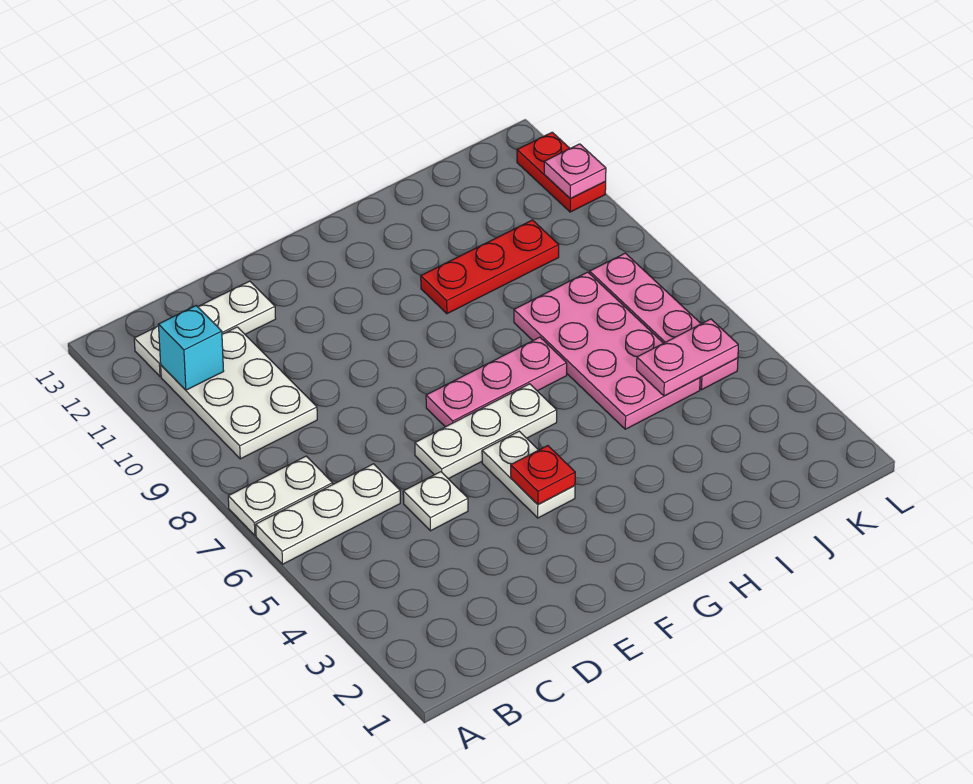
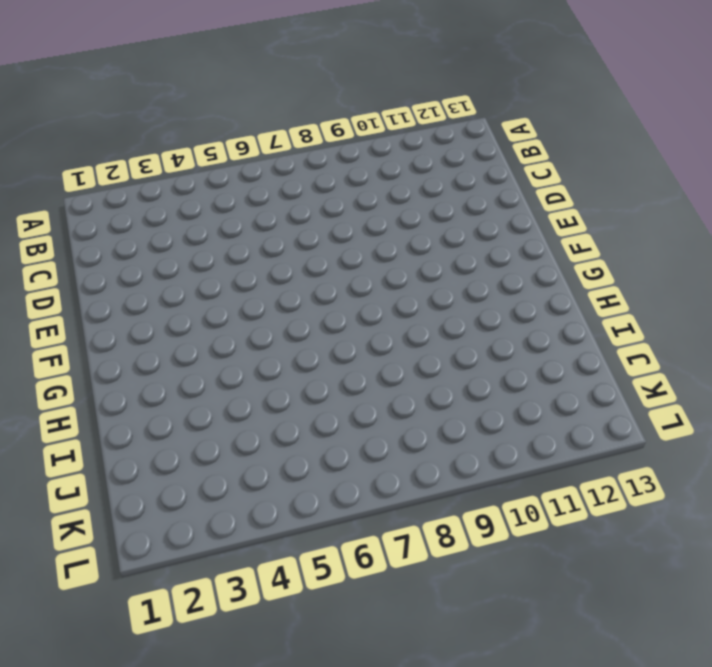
none -> white plate A6:C6 level 1
none -> white plate A7:B7 level 1
none -> white plate B9:C11 level 1

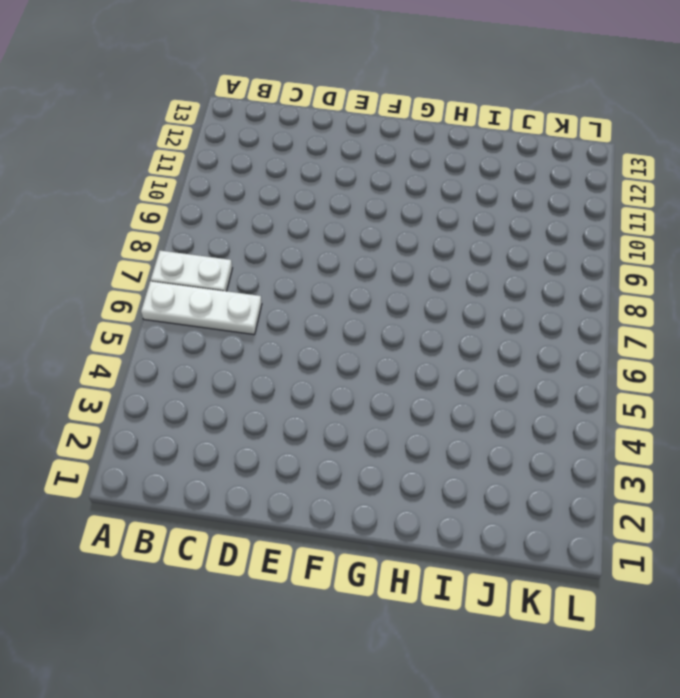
none -> white plate B9:C11 level 1
none -> white plate B12:D12 level 1
none -> white plate D5 level 1

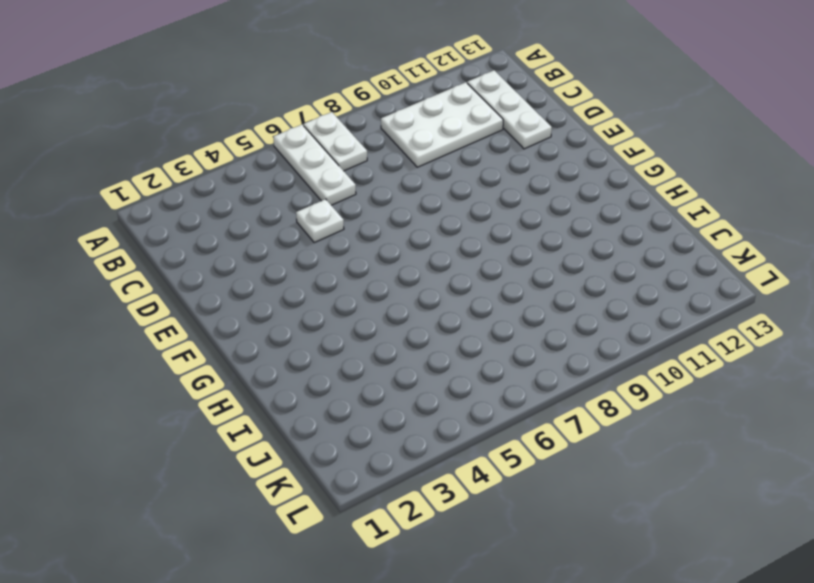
none -> white plate E6:G6 level 1
none -> white plate F4:F5 level 1
none -> pink plate F7:H7 level 1

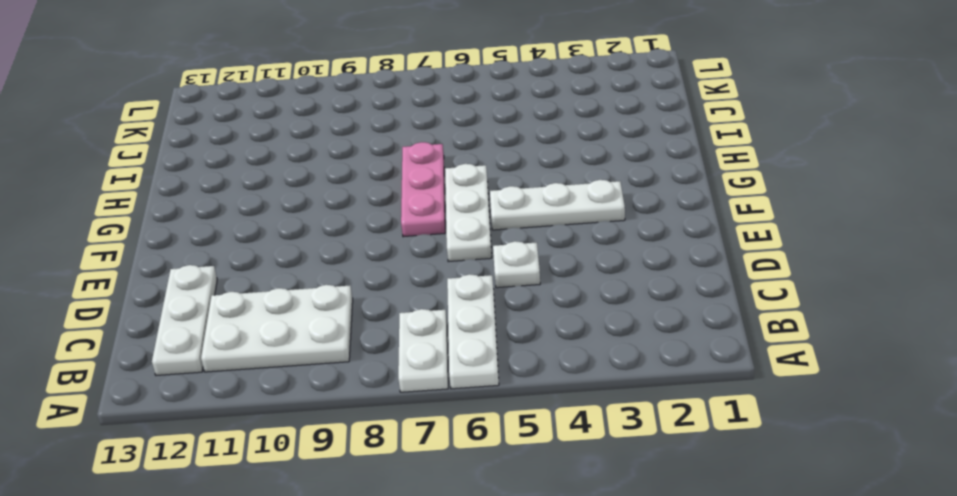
white plate F3:F5 level 1 -> white plate F4:F5 level 1
none -> red plate H10:J10 level 1
none -> pink plate I5:J8 level 1
none -> pink plate K5:K8 level 1

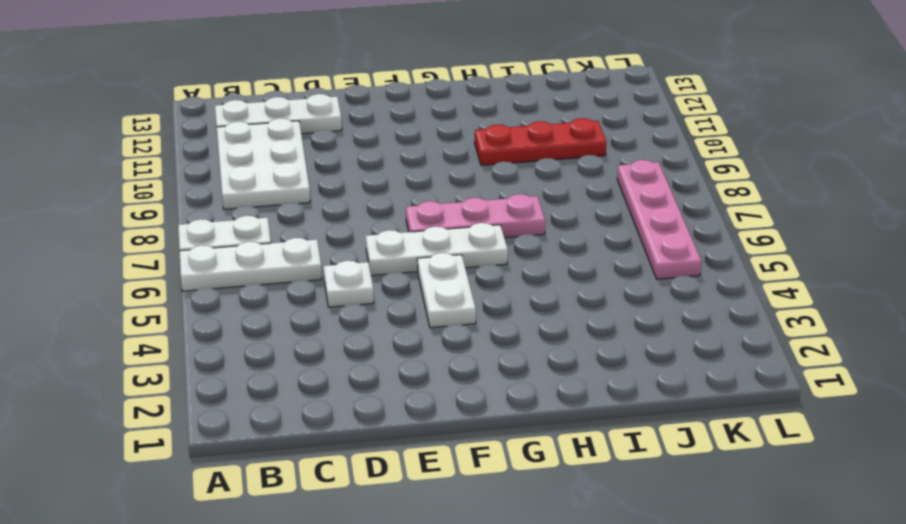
none -> pink plate I5:J8 level 1
none -> red plate L11:L12 level 1
none -> cyan brick B11 level 2

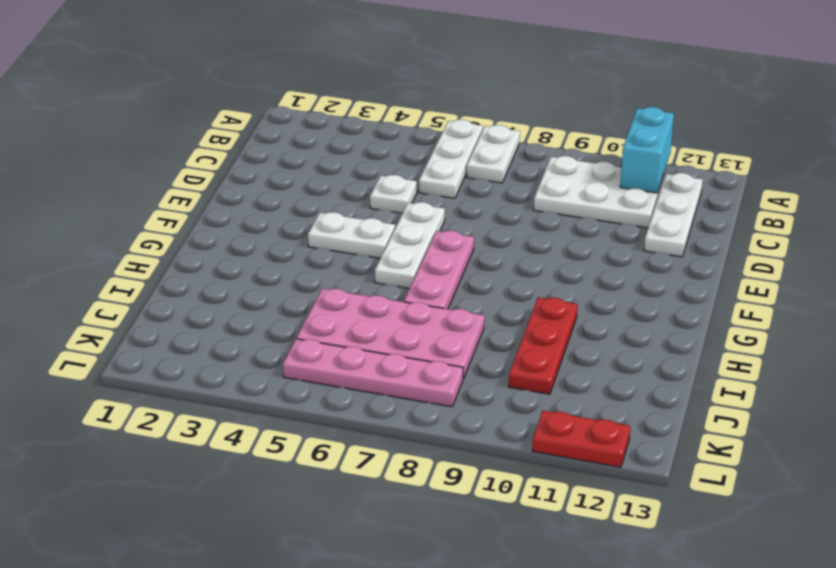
cyan brick A11:B11 level 2 -> cyan brick B11 level 2
none -> red plate F4 level 2
none -> pink plate J5:K5 level 2
none -> pink plate L11 level 2

